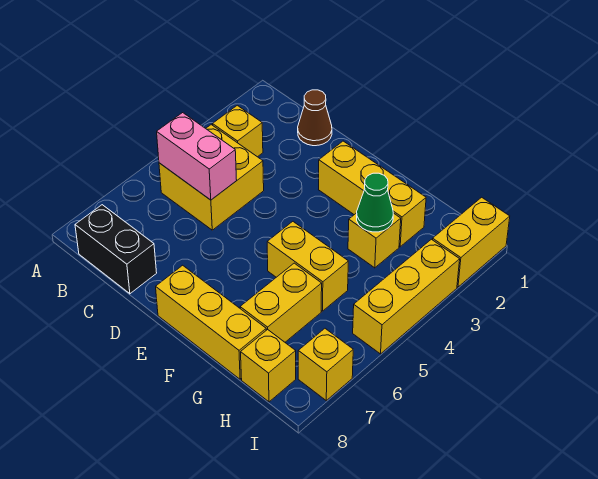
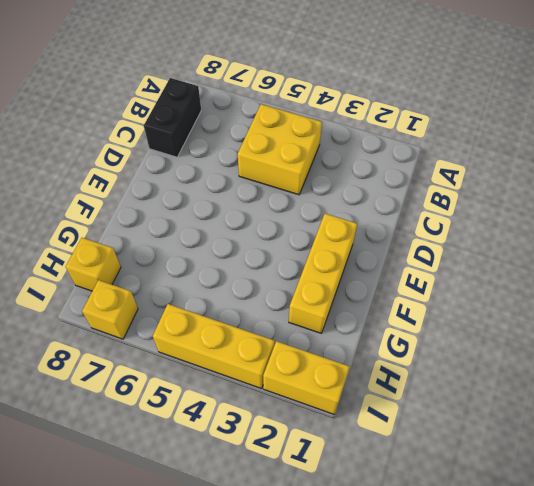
none -> yellow brick B3 level 1
none -> brown cone C1 level 1
none -> yellow brick E8:G8 level 1

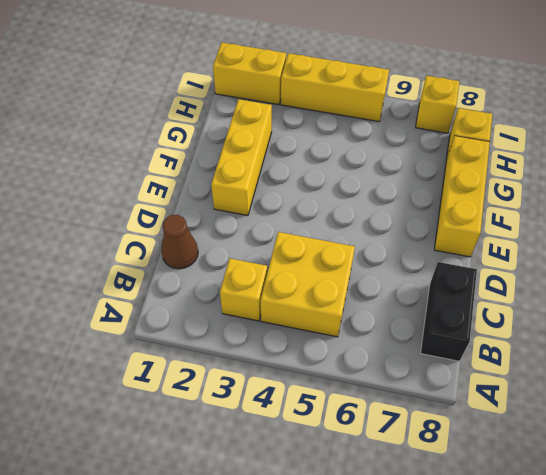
none -> yellow brick F5:G5 level 1
none -> yellow brick G3 level 1
none -> yellow brick G6:G7 level 1

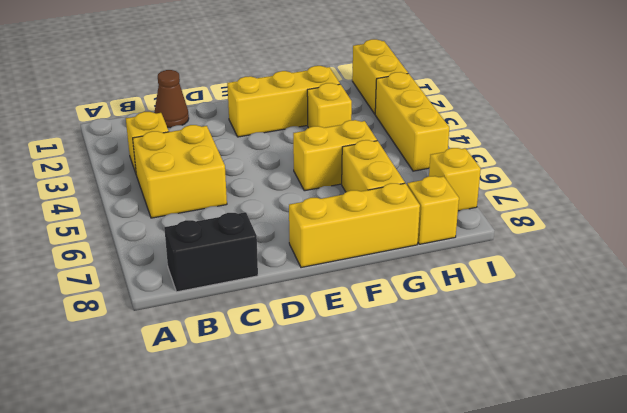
none -> pink brick B5:C5 level 2
none -> green cone G3 level 2

